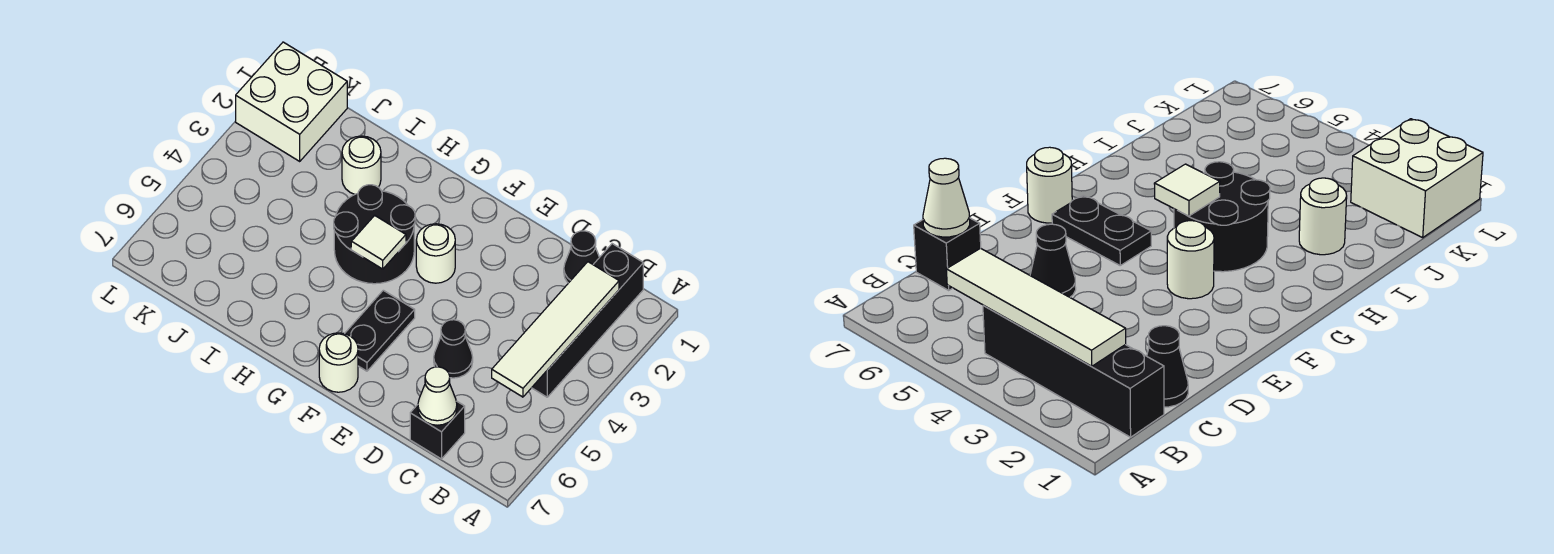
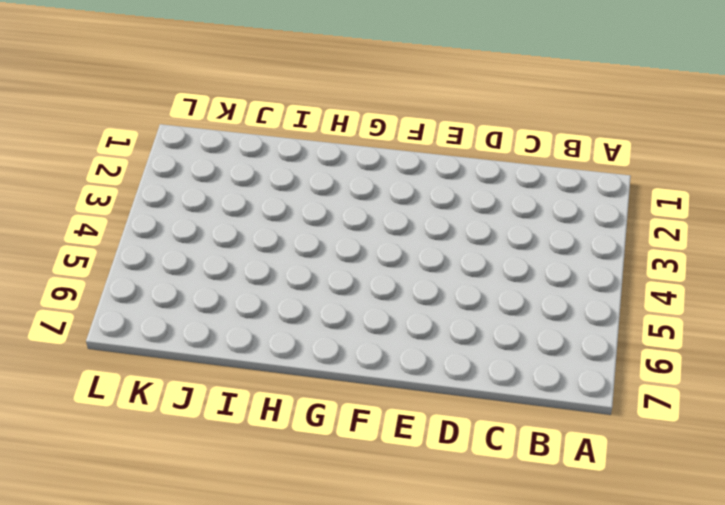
none -> black brick B1:B4 level 1
none -> black cone C1 level 1
none -> black brick C7 level 1

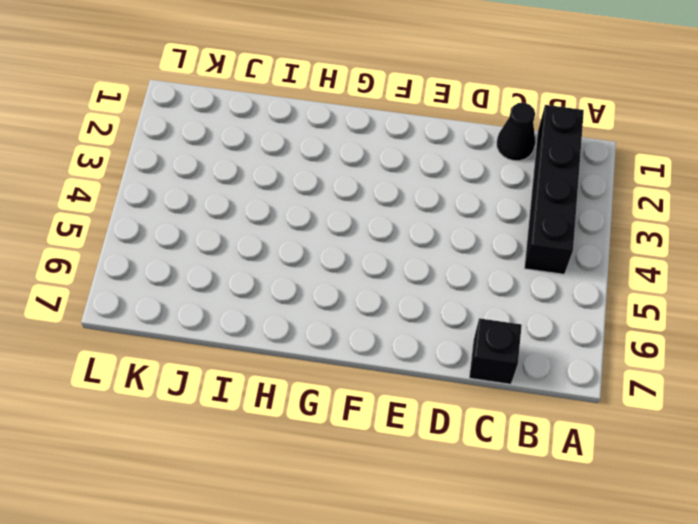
none -> black cone D5 level 1
none -> white round brick F3 level 1
none -> black plate F5:F6 level 1

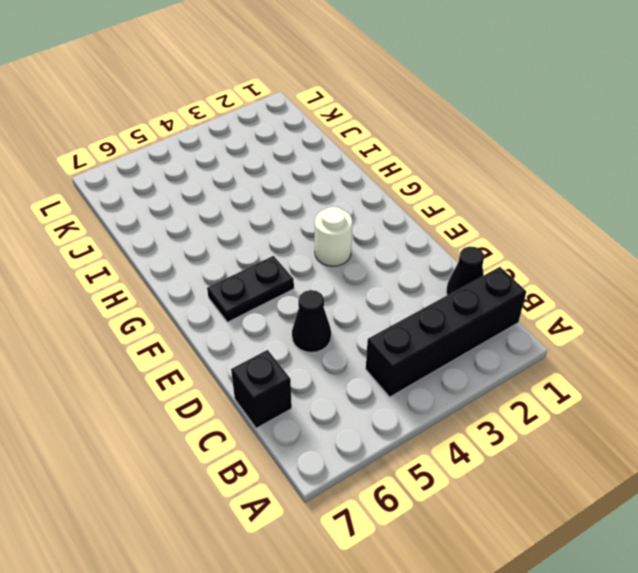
none -> white round brick F7 level 1
none -> black round brick G3:H4 level 1
none -> white round brick I2 level 1

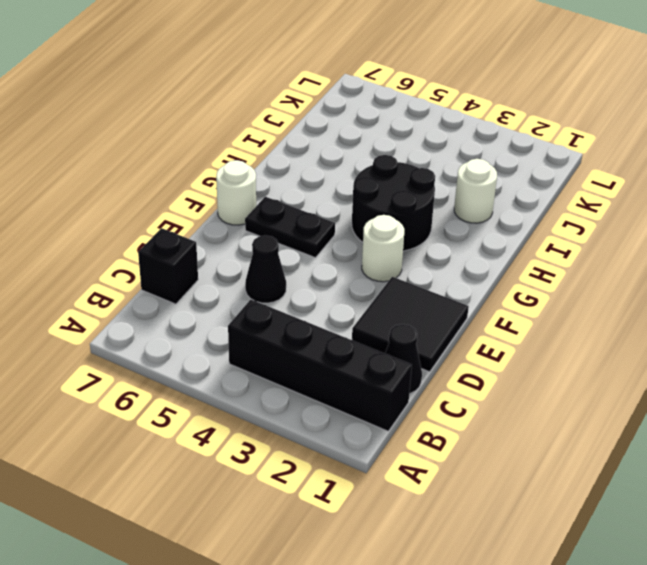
black tile D1:E2 level 1 -> none
none -> white brick K1:L2 level 1
none -> white tile B2:B5 level 2
none -> white cone C7 level 2

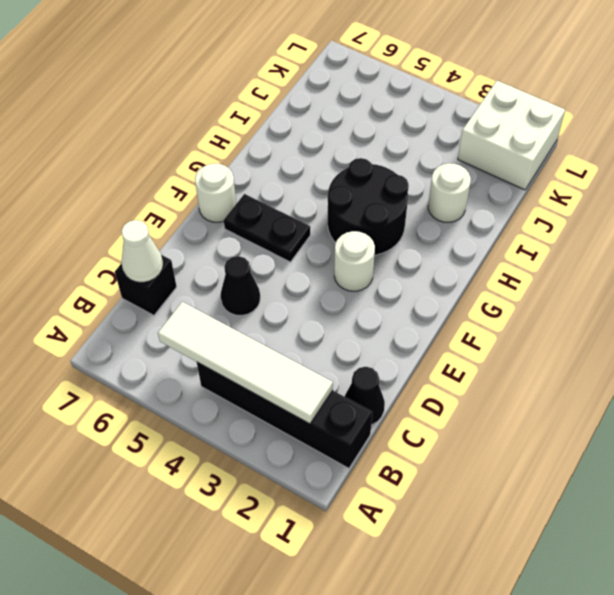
none -> white tile G4 level 2

